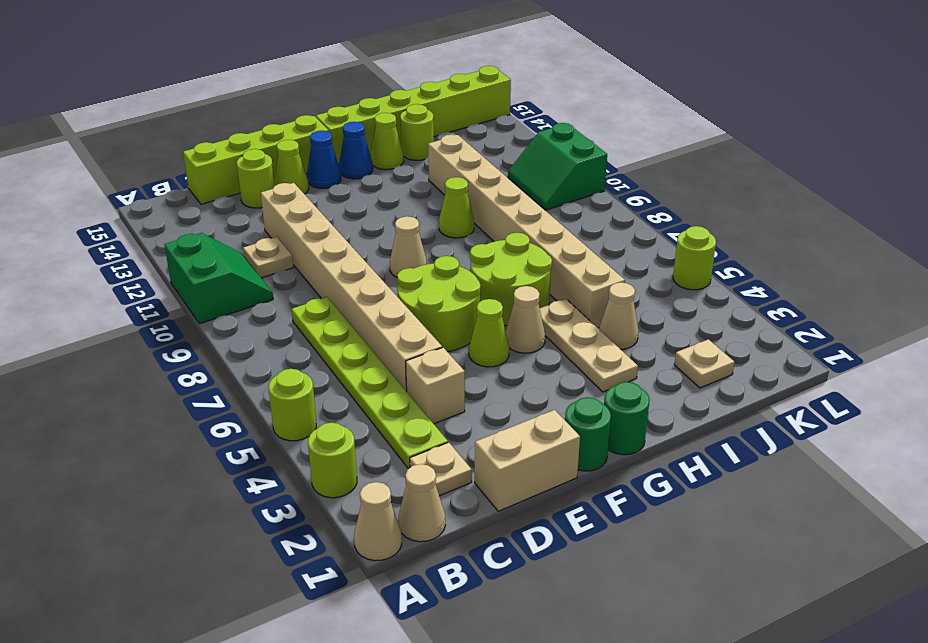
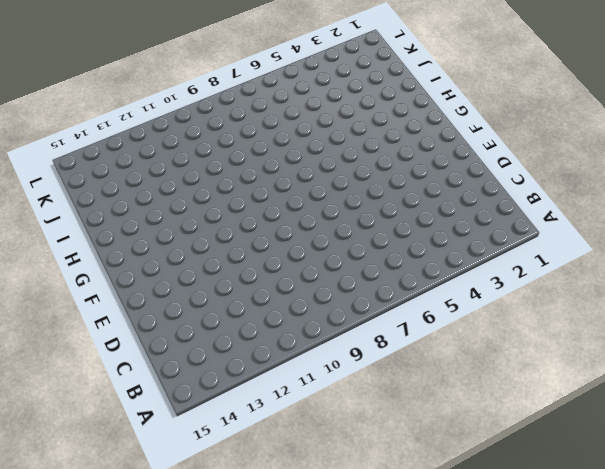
none -> tan cone A1 level 1
none -> lime round brick A3 level 1
none -> lime round brick A5 level 1
none -> green slope A10:B11 level 1 top A

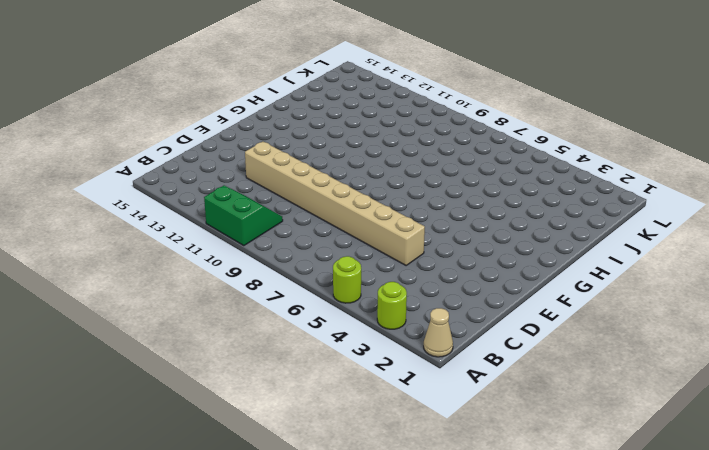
none -> tan cone B1 level 1
none -> tan plate C2 level 1
none -> lime plate C3:C8 level 1
none -> tan plate C11 level 1

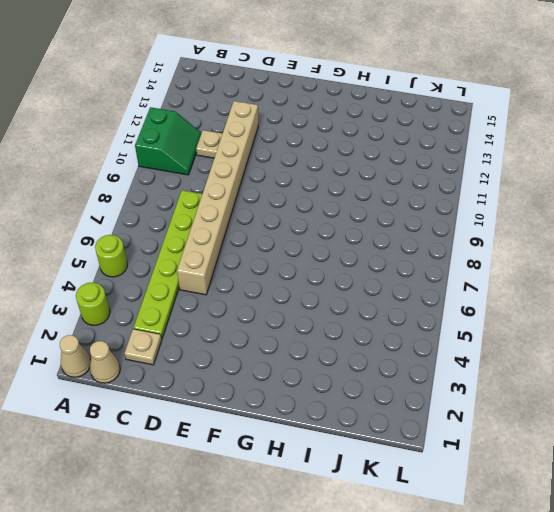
none -> lime brick C15:F15 level 1
none -> tan brick D1:E1 level 1
none -> tan brick D4 level 1
none -> lime round brick D14 level 1

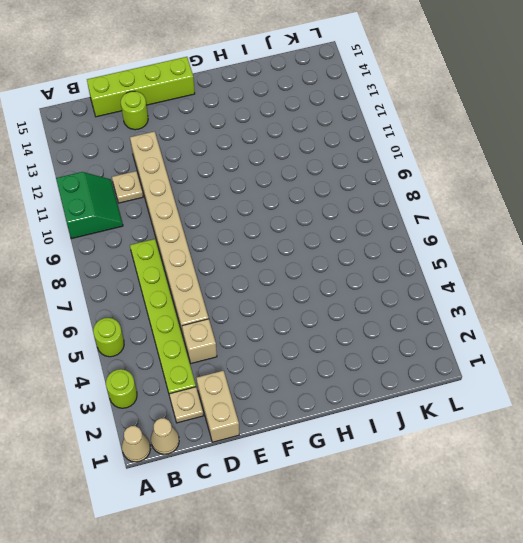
tan brick D1:D2 level 1 -> tan brick D1:E1 level 1
none -> lime round brick E6:F7 level 1
none -> lime cone E14 level 1
none -> green round brick F1 level 1
none -> lime cone F5 level 1

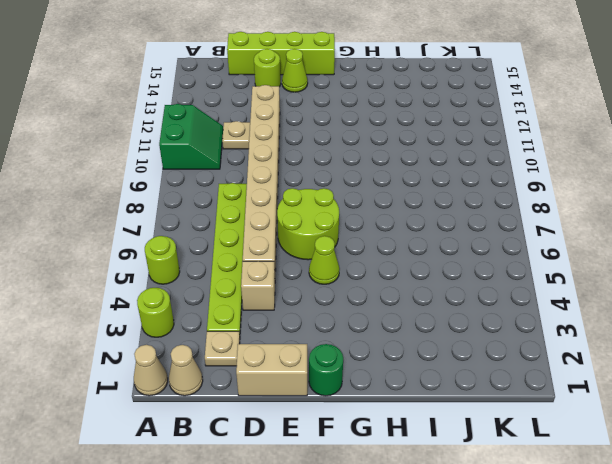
none -> tan cone F9 level 1
none -> blue cone F14 level 1
none -> green round brick G1 level 1
none -> tan cone G5 level 1

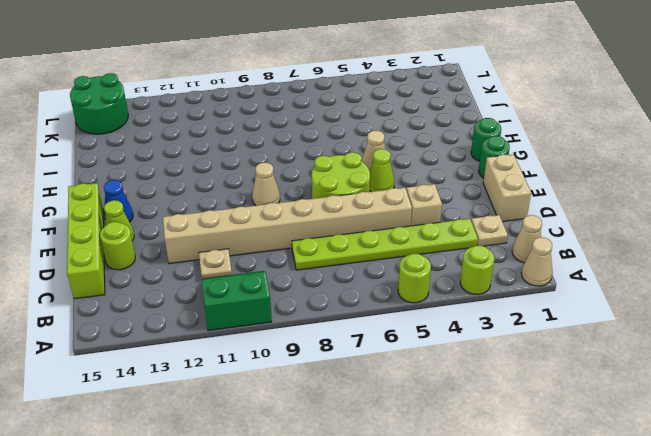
green round brick K14:L15 level 1 -> lime brick G15:L15 level 1
none -> lime round brick G6:H7 level 1
none -> blue cone G14 level 1
none -> tan plate H3:H5 level 1
none -> lime cone H10 level 1

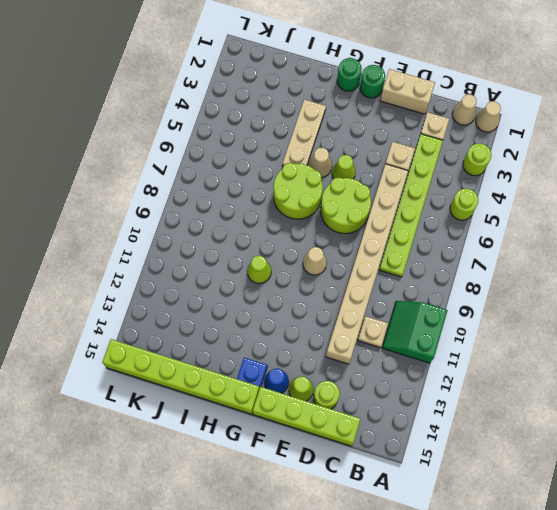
blue plate G14 level 1 -> blue cone G14 level 1
none -> lime cone H14 level 1
none -> tan cone I4 level 1
none -> tan brick I5:I12 level 1
none -> lime round brick I14 level 1

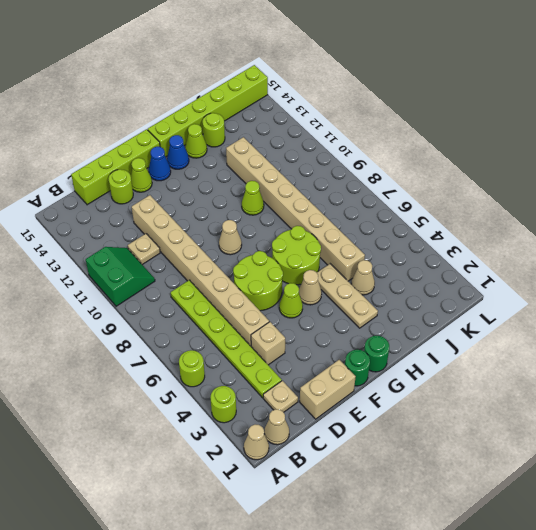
none -> tan plate J2 level 1
none -> green slope K10:L11 level 1 top L
none -> lime round brick L5 level 1

